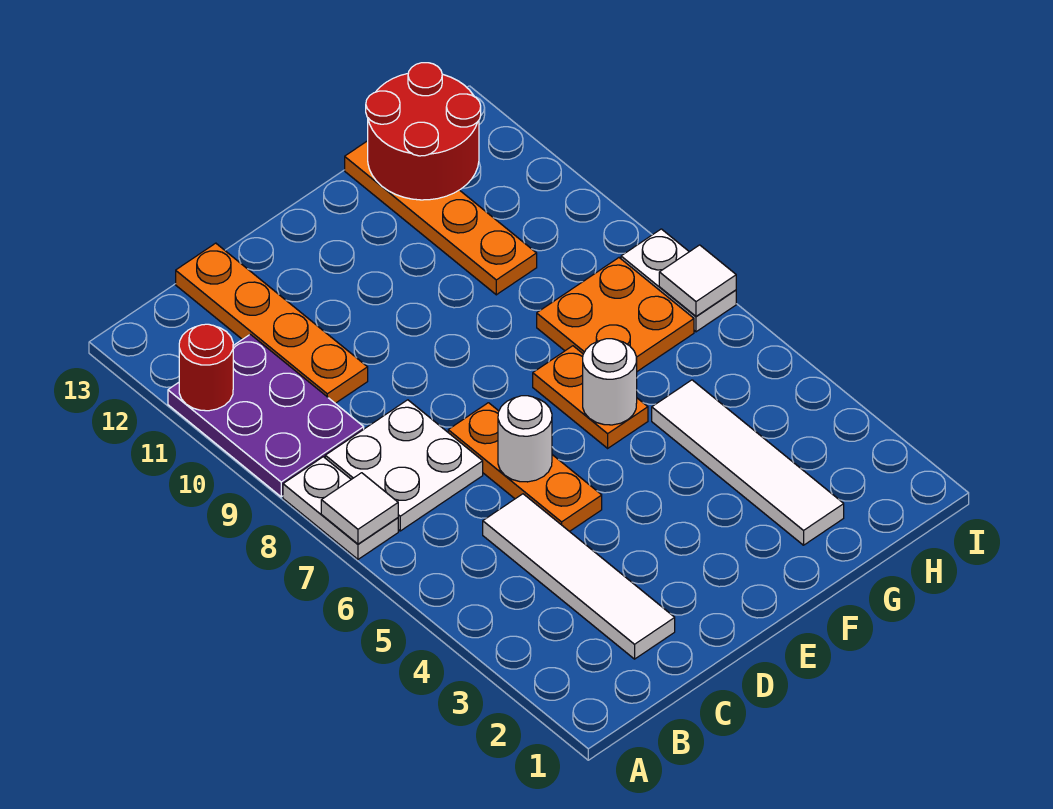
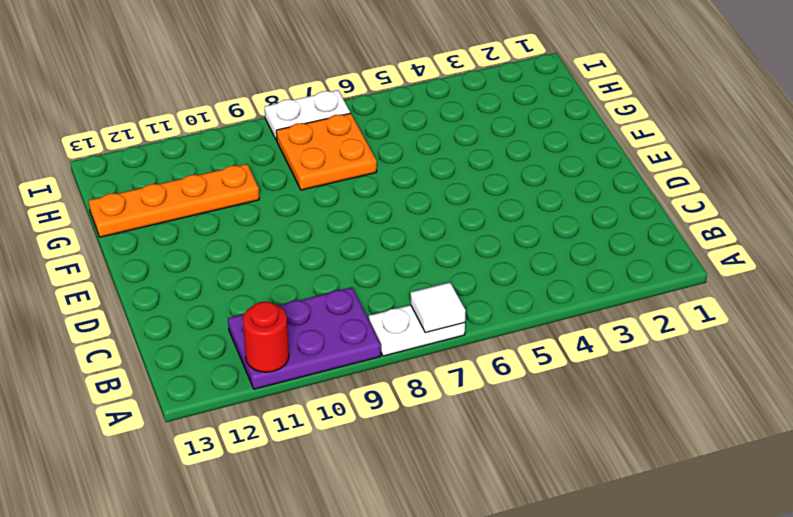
none -> white plate B7:C8 level 1
none -> white tile C2:C5 level 1
none -> orange plate C10:C13 level 1

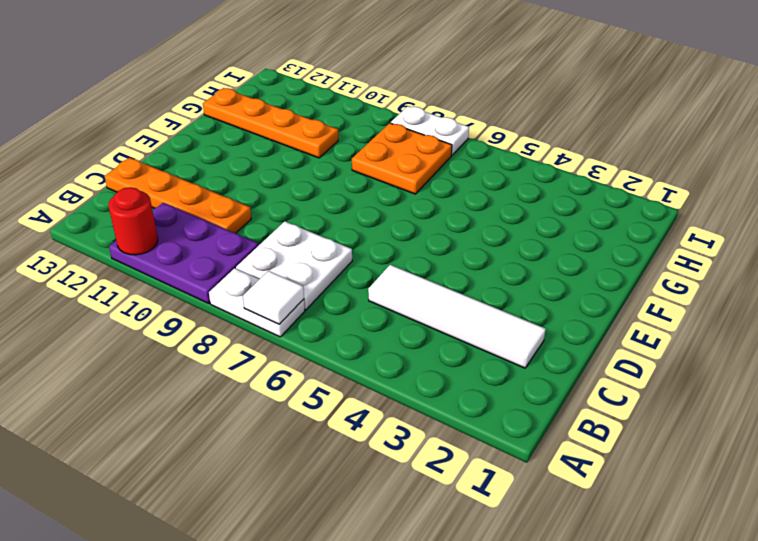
none -> orange plate D5:D7 level 1
none -> orange plate F6:F7 level 1
none -> white tile G2:G5 level 1

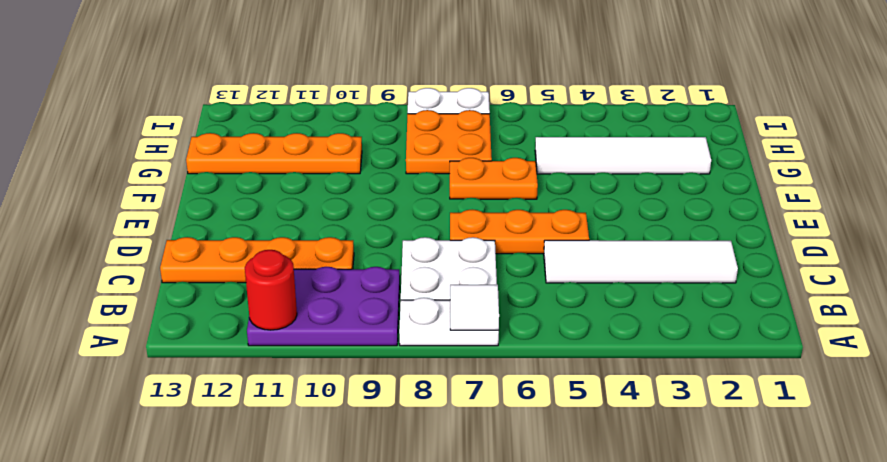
none -> white round brick D6 level 2
none -> white round brick F6 level 2
none -> red round brick G12:H13 level 2

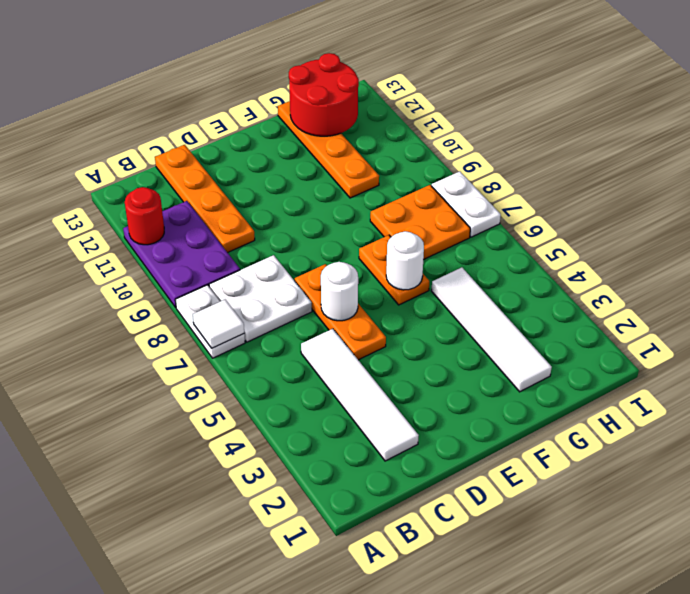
none -> white tile I7 level 2

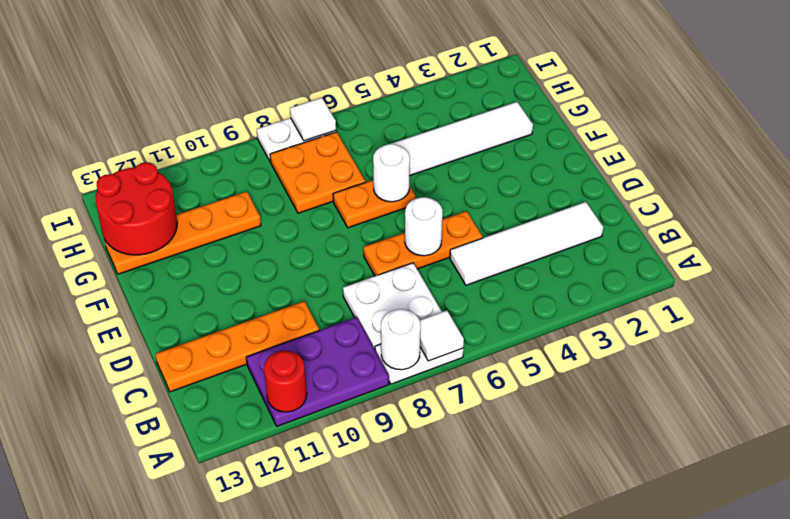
white round brick A8 level 2 -> none

